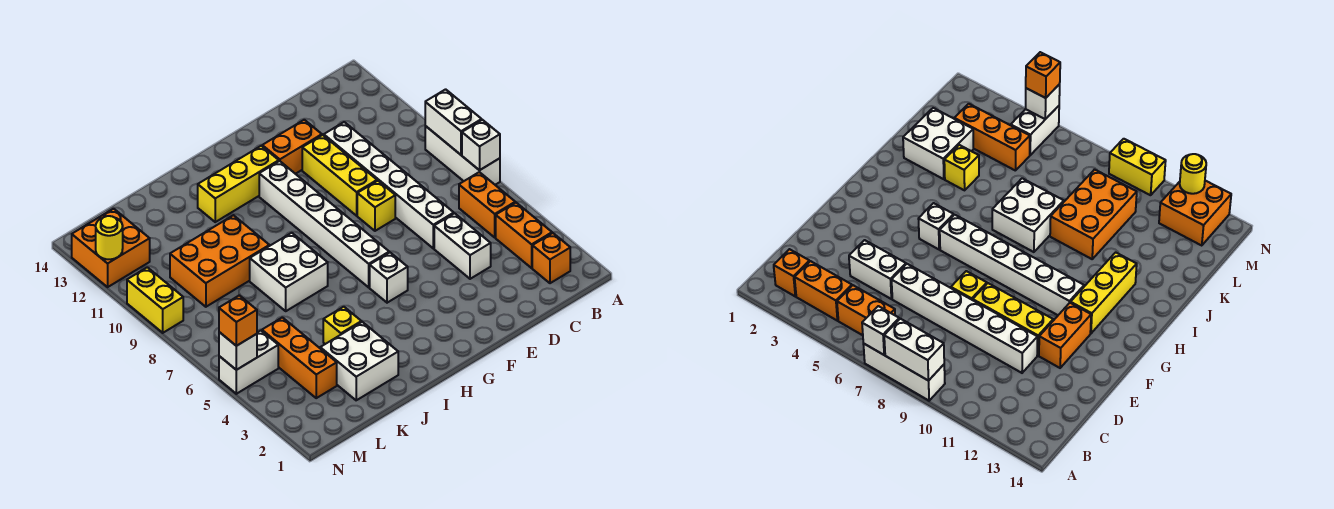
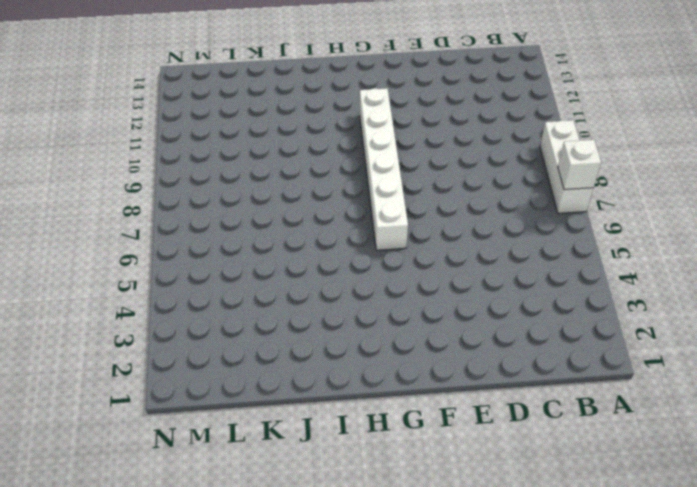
none -> orange brick B2 level 1
none -> orange brick B3:B4 level 1
none -> orange brick B5:B6 level 1

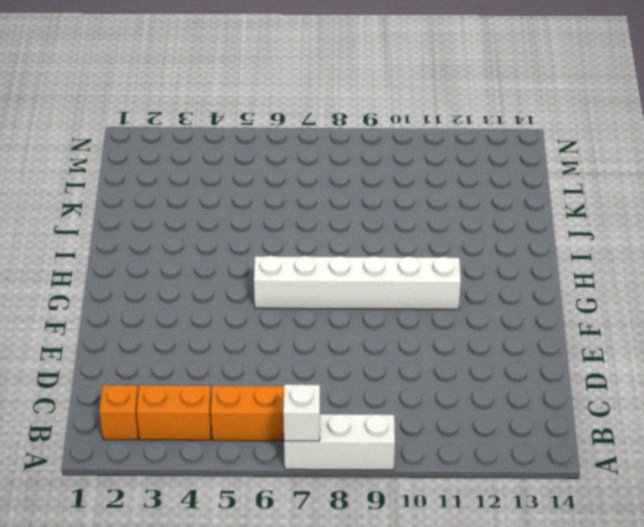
none -> white brick D4:D5 level 1
none -> white brick D6:D11 level 1
none -> yellow brick E8 level 1

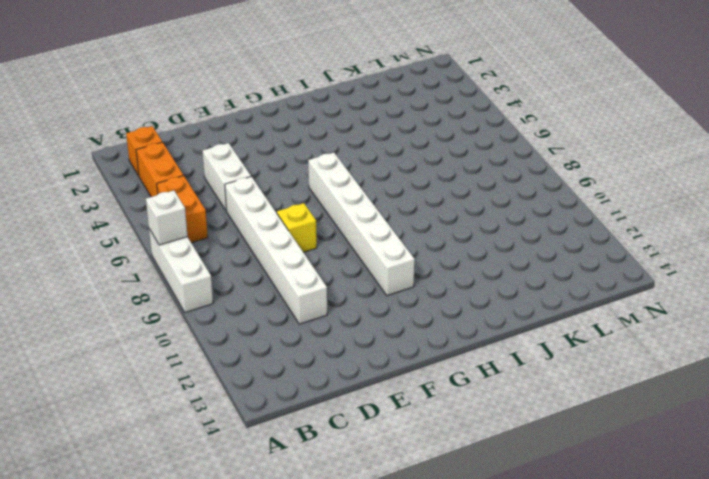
none -> yellow brick E9:E11 level 1
none -> orange brick E12:F12 level 1
none -> white brick G5 level 1

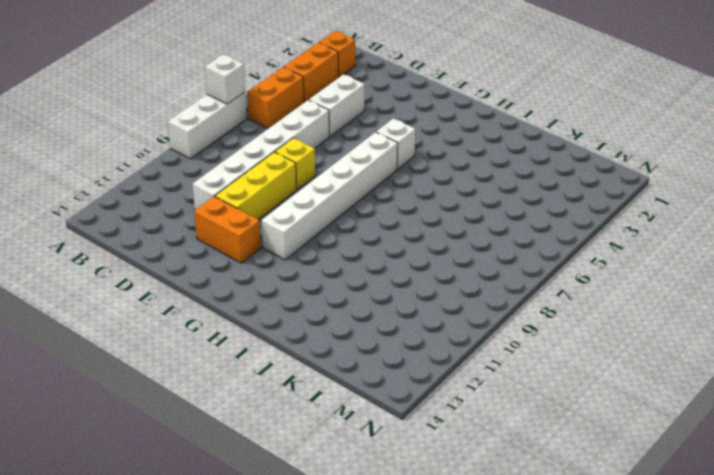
none -> yellow brick G12:I12 level 1
none -> white brick I7:J8 level 1
none -> white brick J2:K3 level 1

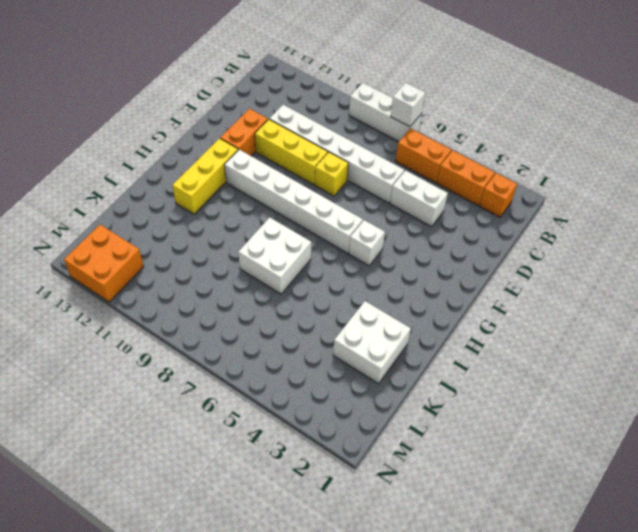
none -> yellow brick J4 level 1
none -> orange brick J9:L10 level 1
none -> orange brick L3:L5 level 1

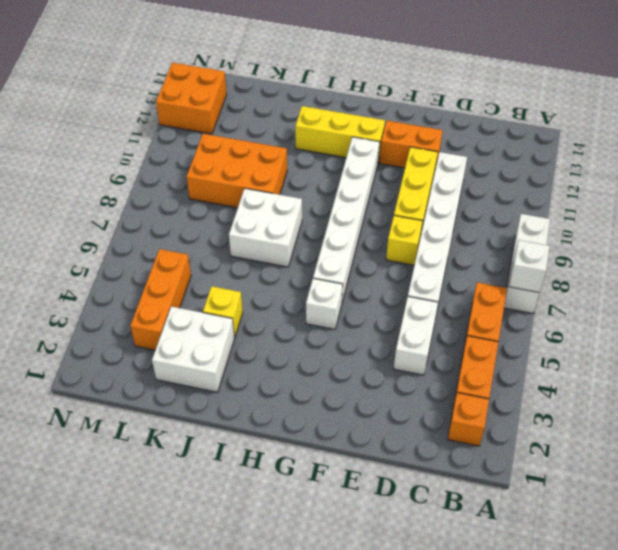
none -> white brick M5:N5 level 1
none -> yellow brick N9:N10 level 1
none -> white brick A8:A9 level 2

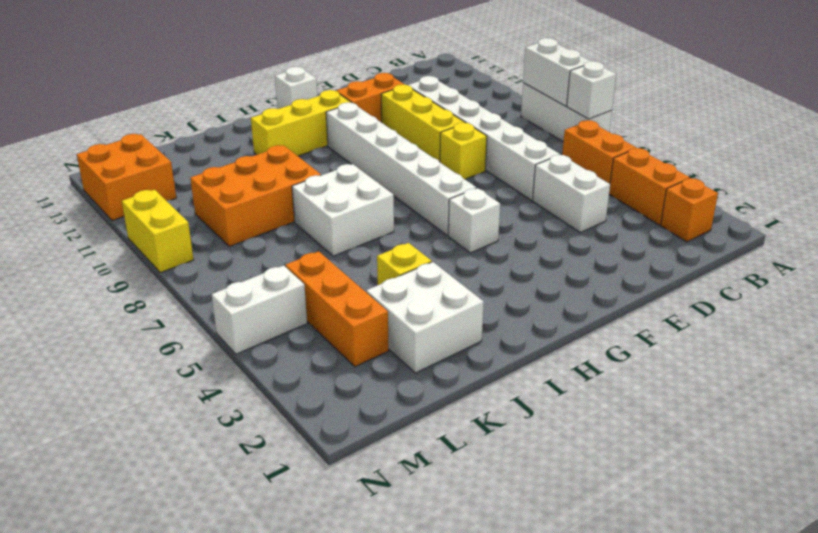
white brick G14 level 1 -> white brick N5 level 2
none -> yellow round brick N12 level 2
none -> orange brick N5 level 3

